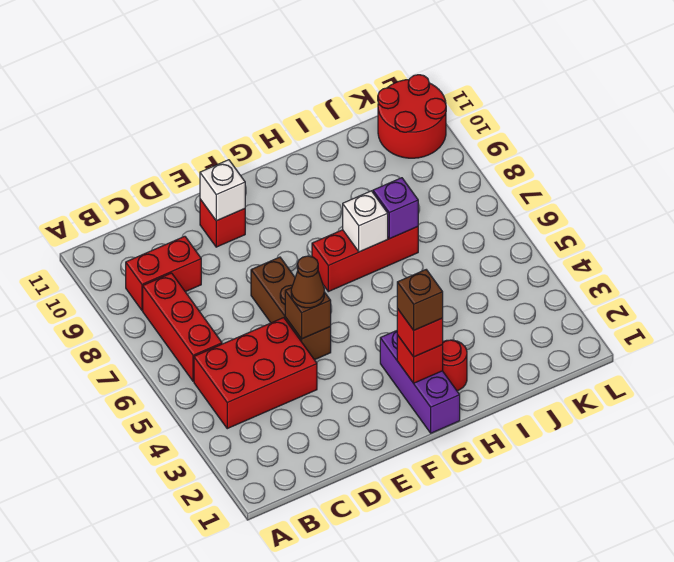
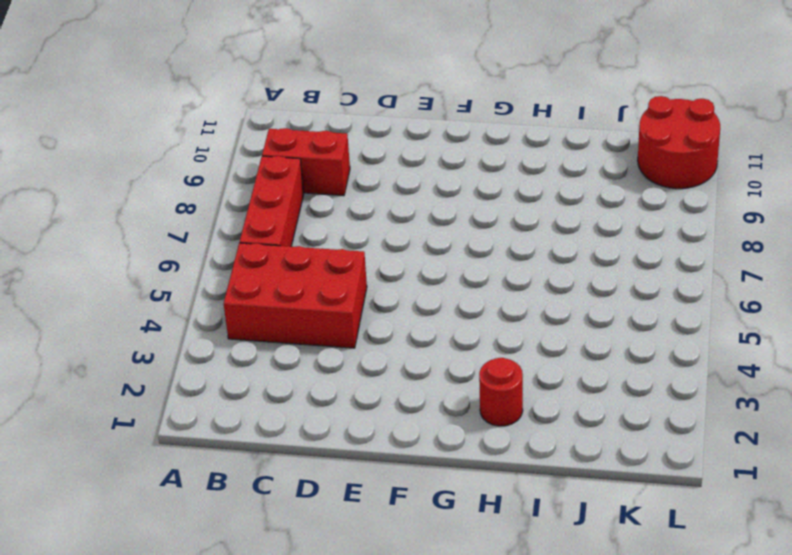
none -> brown brick E5:E7 level 1
none -> red brick E10 level 1
none -> purple brick G1:G3 level 1

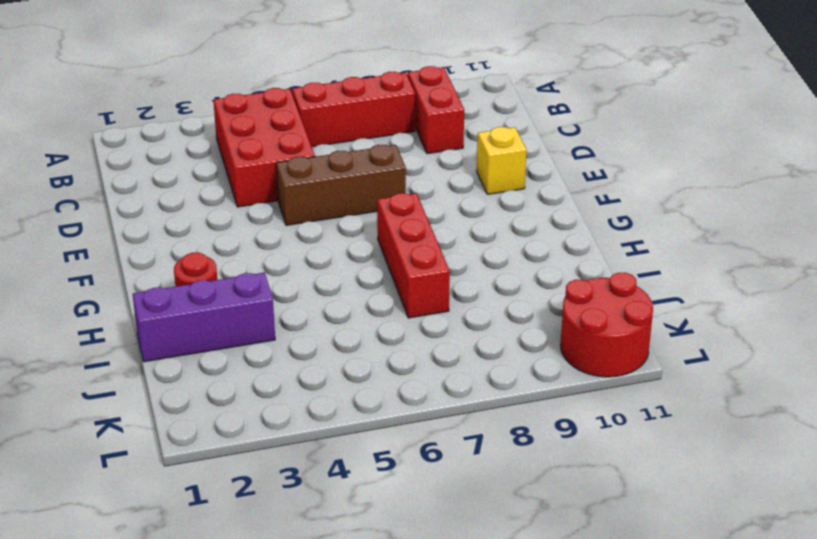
yellow brick E10 level 1 -> red brick E10 level 1
purple brick I1:I3 level 1 -> purple brick G1:G3 level 1
none -> brown brick E5 level 2
none -> white brick E10 level 2
none -> red brick G2 level 2

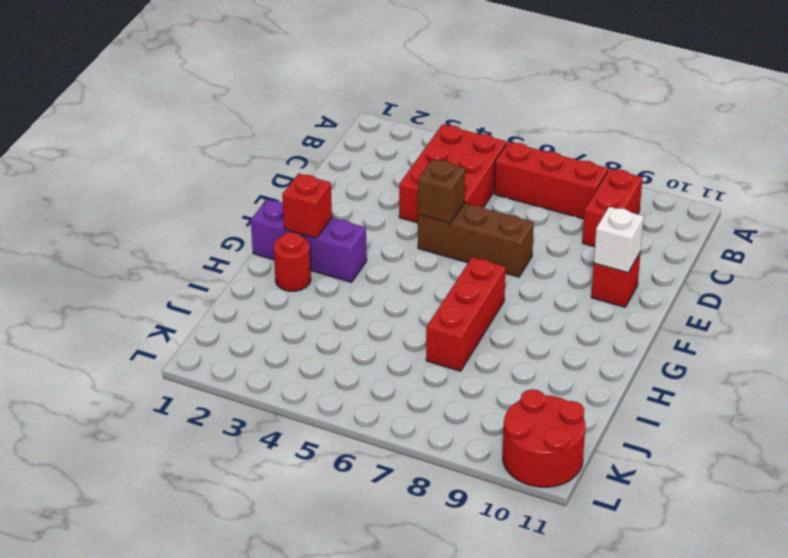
none -> white brick H7 level 2
none -> purple brick I7 level 2
none -> brown cone E5 level 3

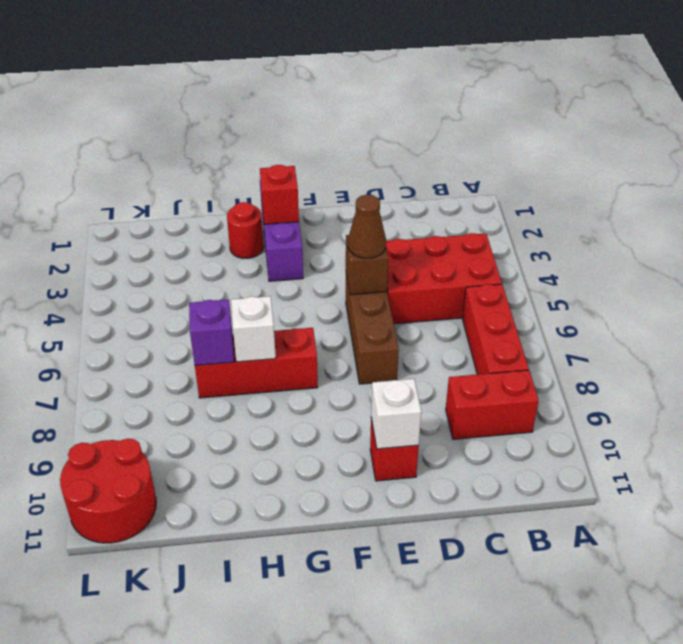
none -> red brick G2 level 3
none -> brown brick G2 level 4

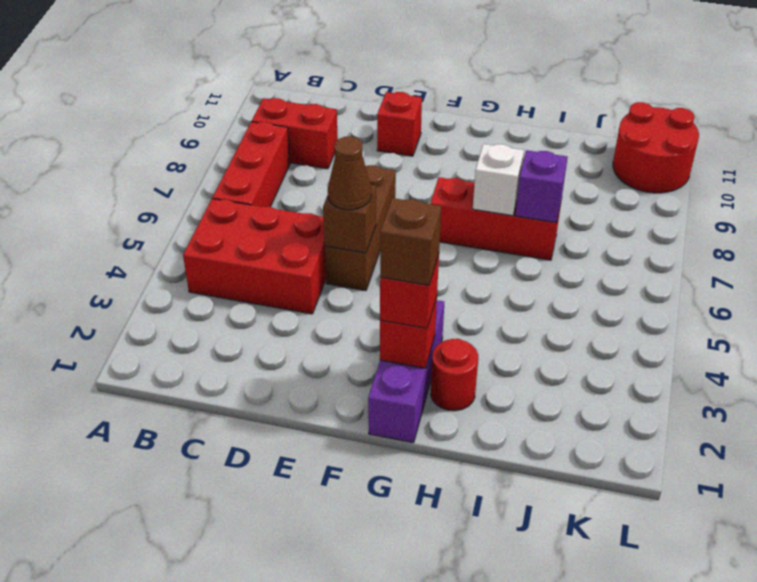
none -> white brick E10 level 2

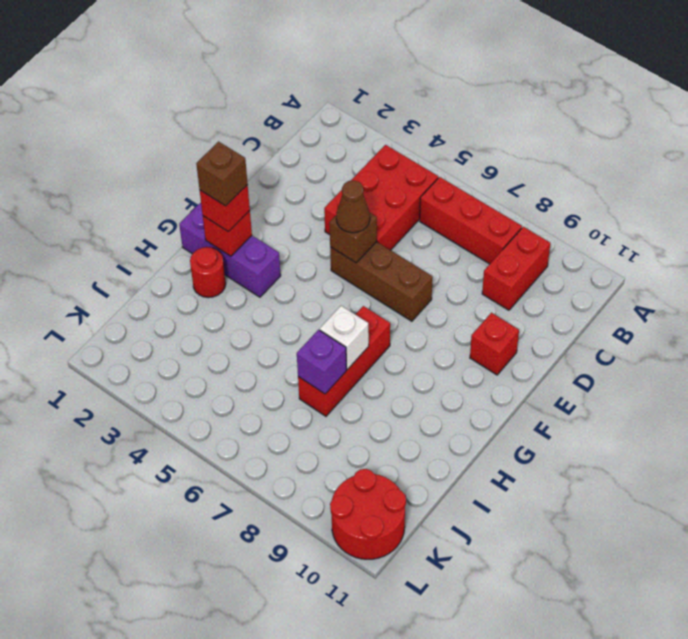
none -> white brick E10 level 2

